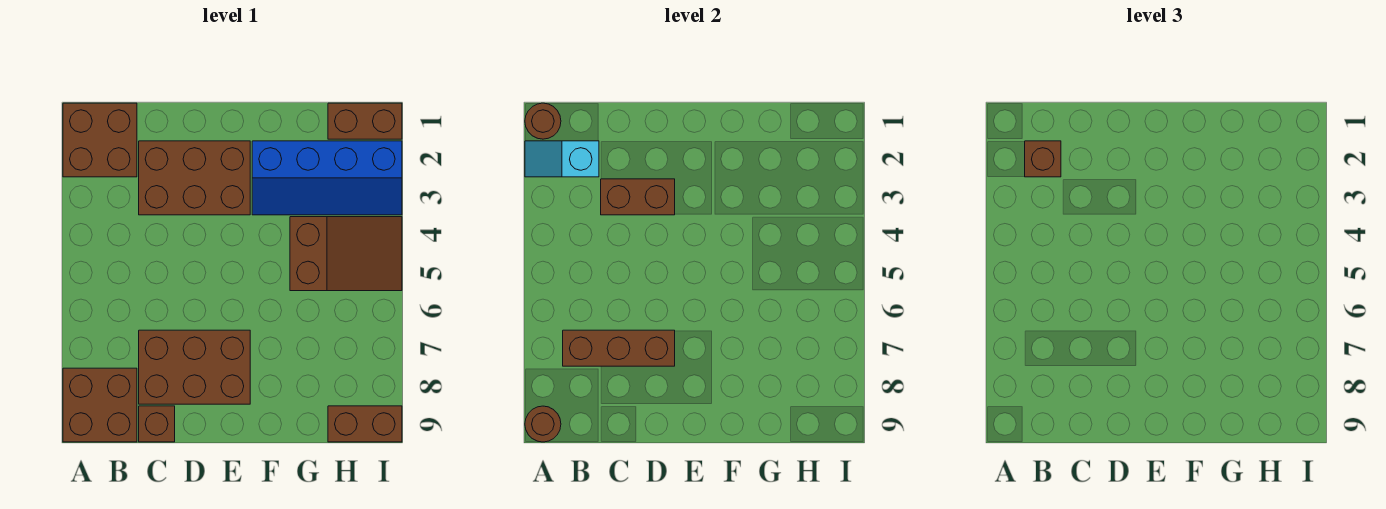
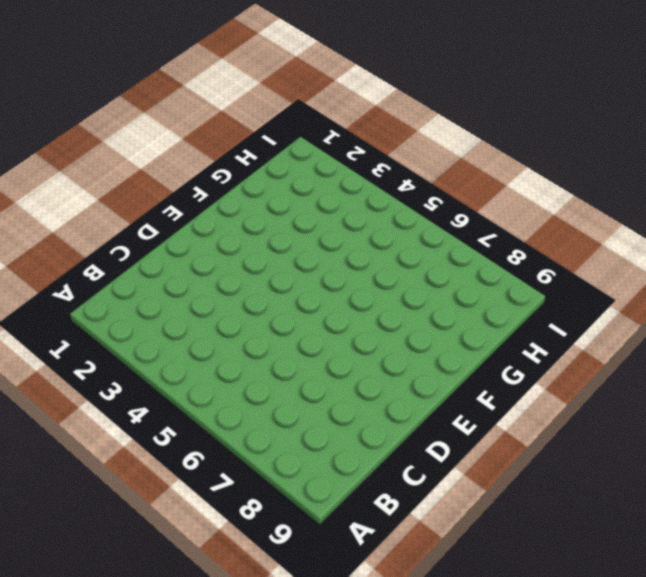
none -> brown brick A1:B2 level 1
none -> brown brick A8:B9 level 1
none -> brown brick C2:E3 level 1

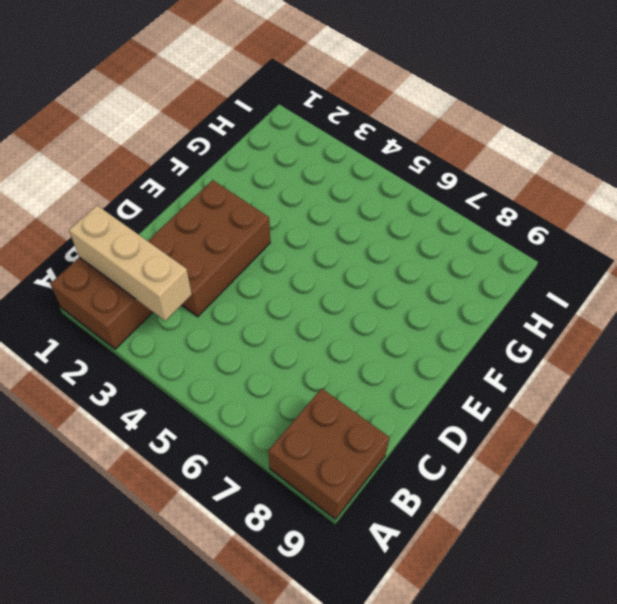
tan brick B1:B3 level 2 -> cyan slope A2:B2 level 2 top B
none -> brown brick C7:E8 level 1
none -> brown brick C9 level 1
none -> blue slope F2:I3 level 1 top 2

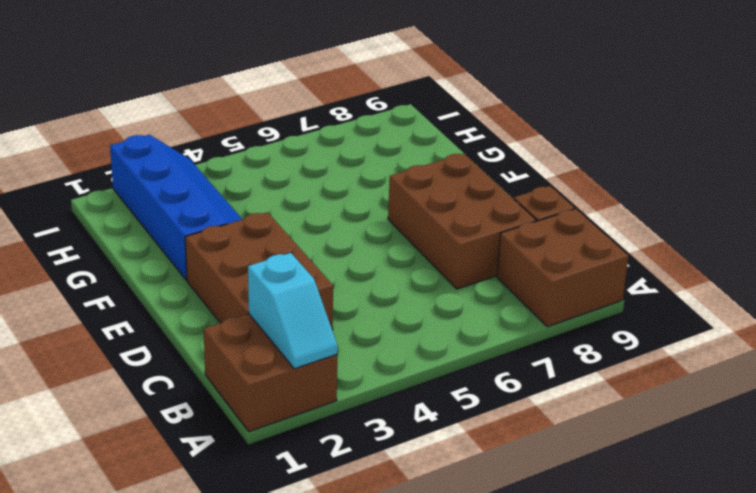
none -> brown slope G4:I5 level 1 top G
none -> brown brick H1:I1 level 1
none -> brown brick H9:I9 level 1

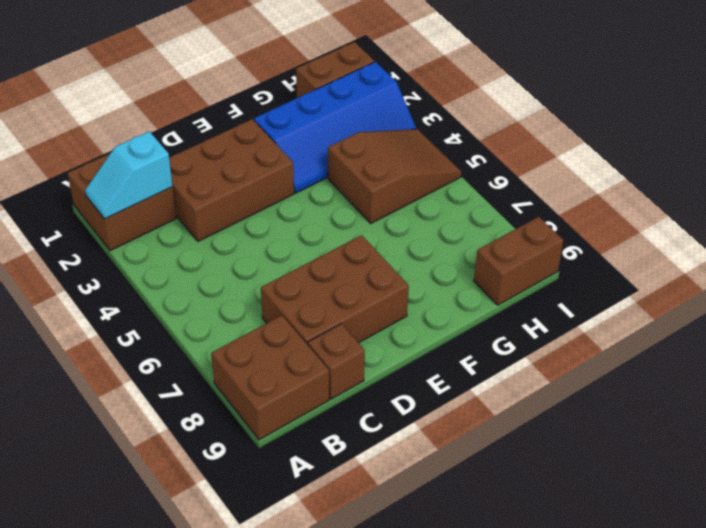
none -> brown round brick A1 level 2
none -> brown round brick A9 level 2
none -> brown brick B7:D7 level 2

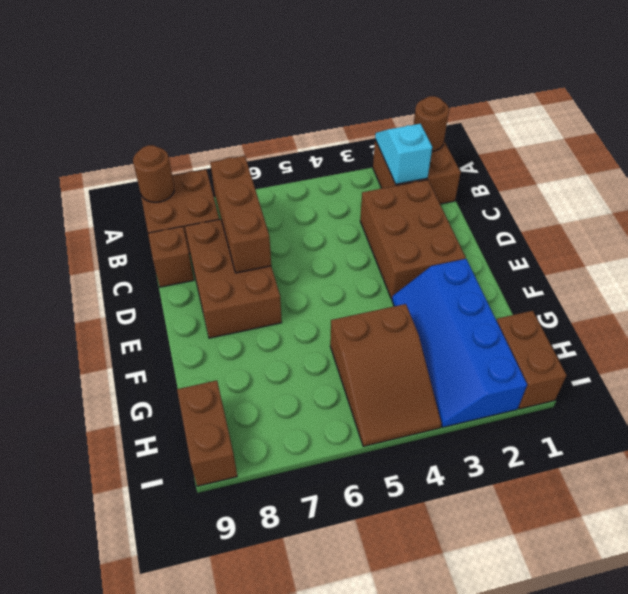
none -> brown brick C3:D3 level 2
none -> brown brick B2 level 3

